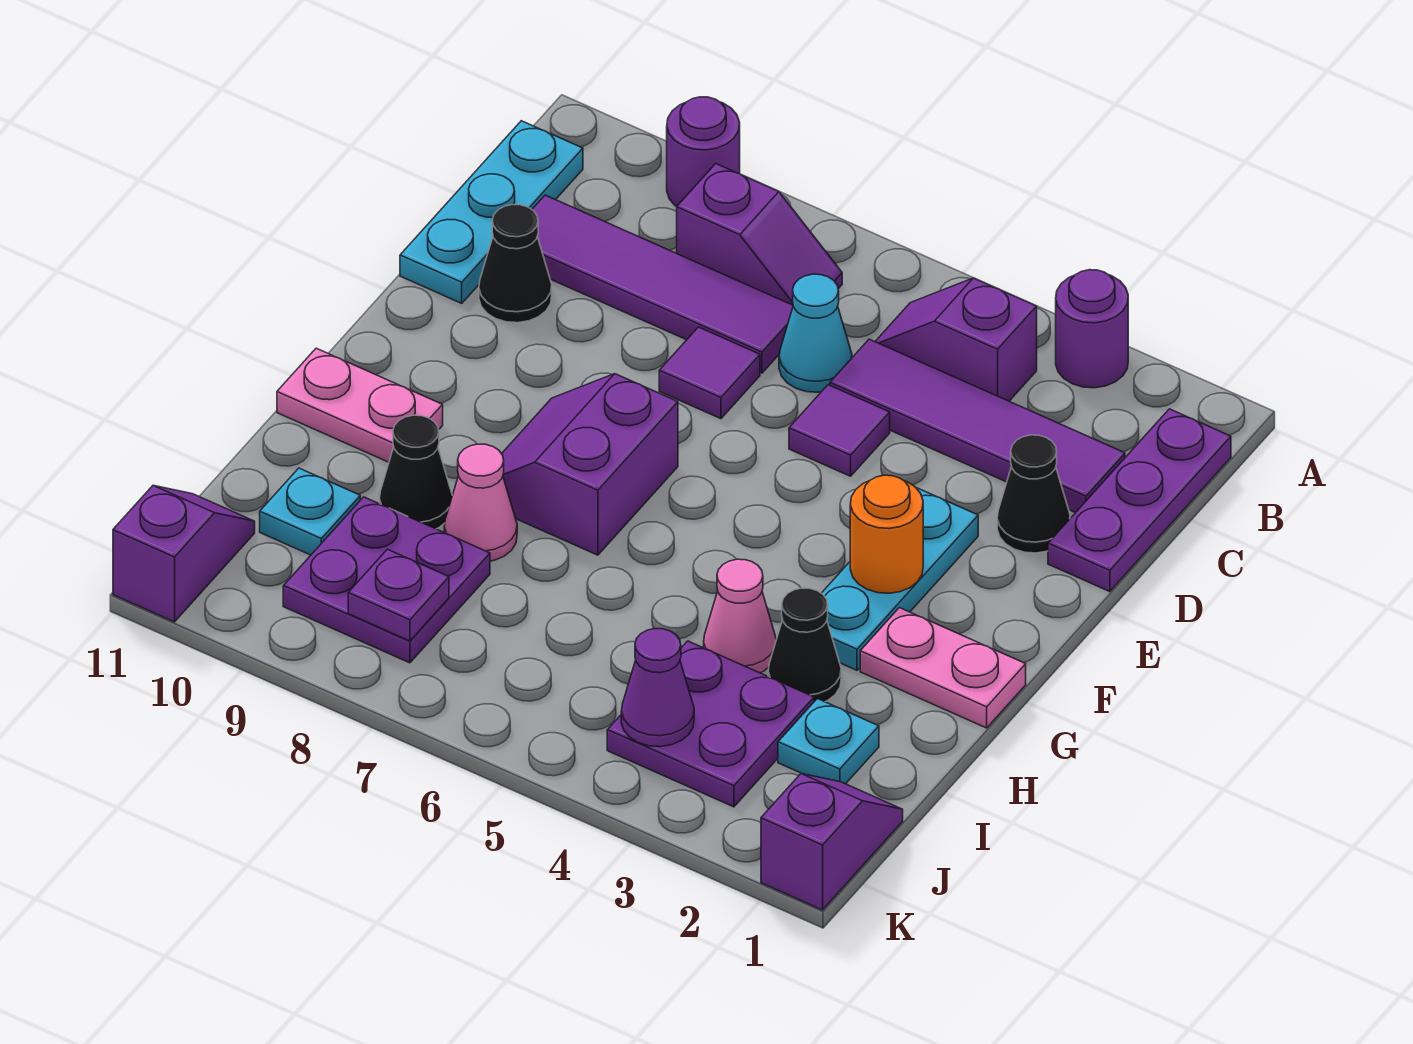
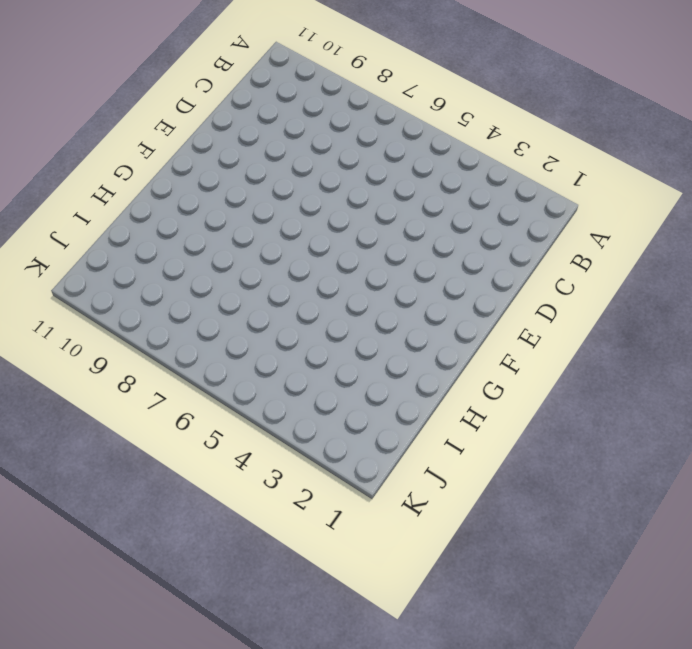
none -> purple round brick A3 level 1
none -> purple round brick A9 level 1
none -> purple plate B1:D1 level 1
none -> purple slope B4:B5 level 1 top 4

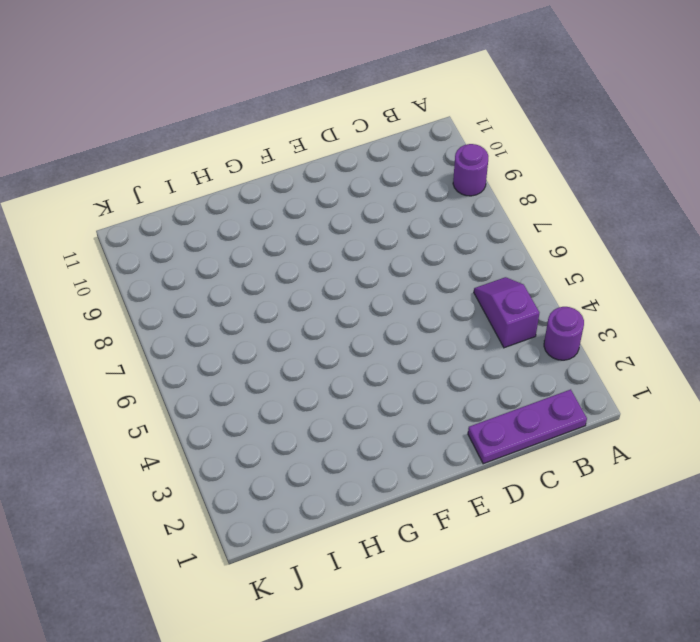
none -> purple slope B7:B8 level 1 top 8
none -> cyan plate B11:D11 level 1
none -> purple tile C2:C5 level 1
none -> cyan cone C6 level 1

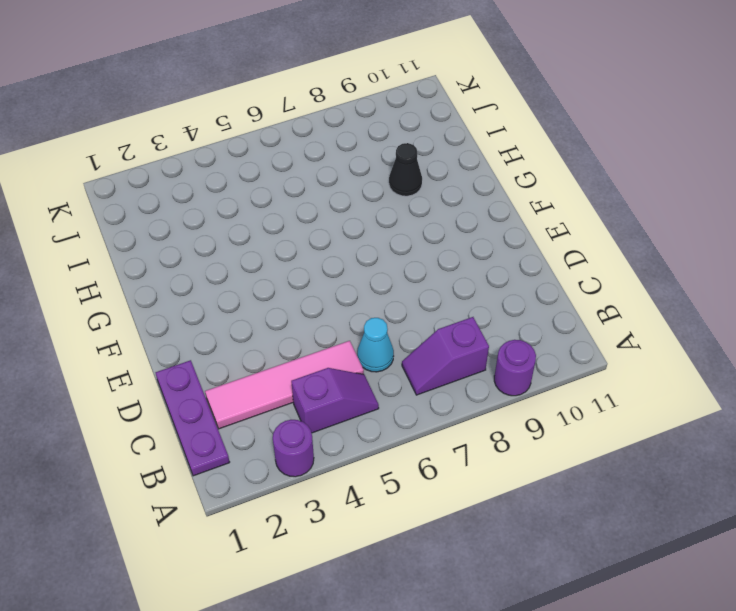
pink tile C2:C5 level 1 -> purple tile C2:C5 level 1
none -> cyan plate B11:D11 level 1
none -> purple tile C7:C10 level 1
none -> black cone D2 level 1
none -> purple tile D5 level 1

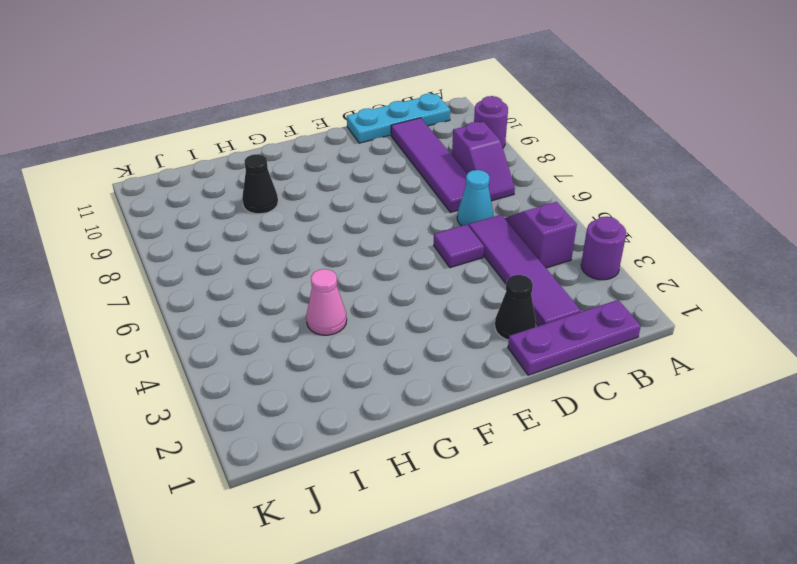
none -> purple tile D7 level 1
none -> black cone D10 level 1
none -> cyan plate E3:G3 level 1
none -> purple slope F7:G8 level 1 top 7

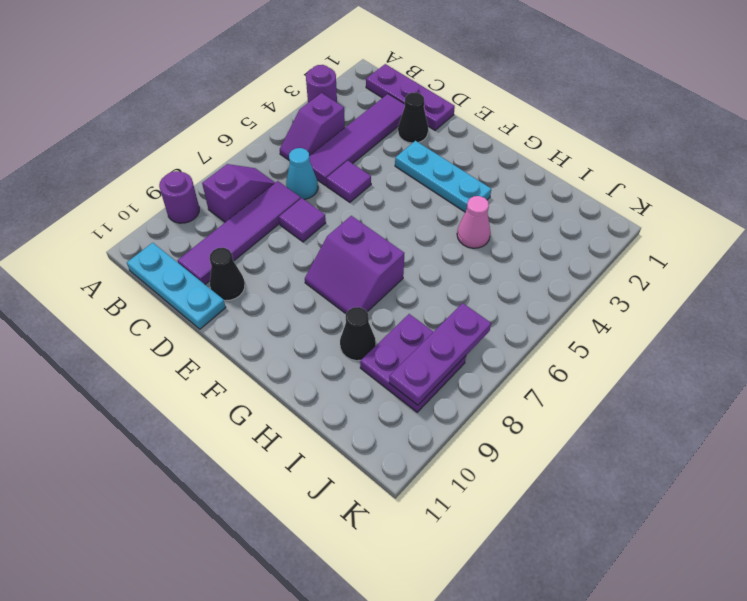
purple plate J7:J9 level 2 -> purple plate J8 level 2
none -> pink plate G1:G2 level 1
none -> pink plate G10:G11 level 1
none -> black cone H3 level 1
none -> pink cone H8 level 1

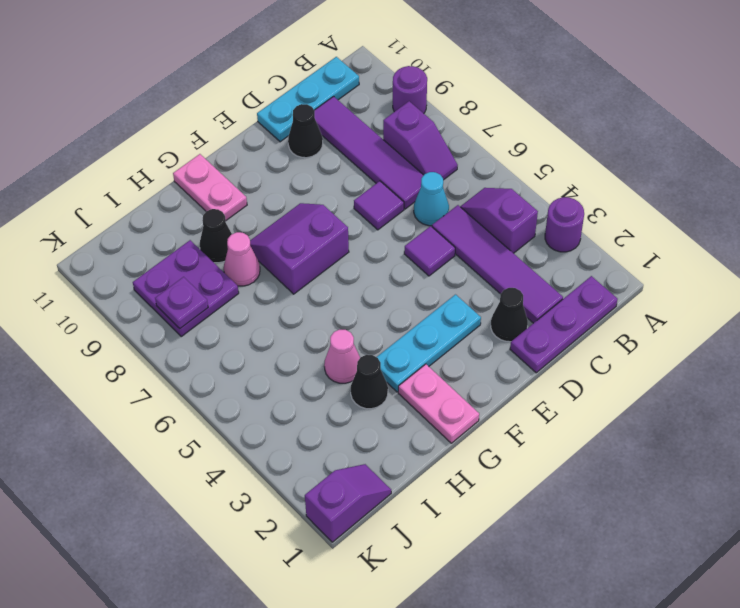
none -> cyan plate I2 level 1
none -> purple plate I3:J4 level 1
none -> cyan plate I10 level 1
none -> purple slope J11:K11 level 1 top K

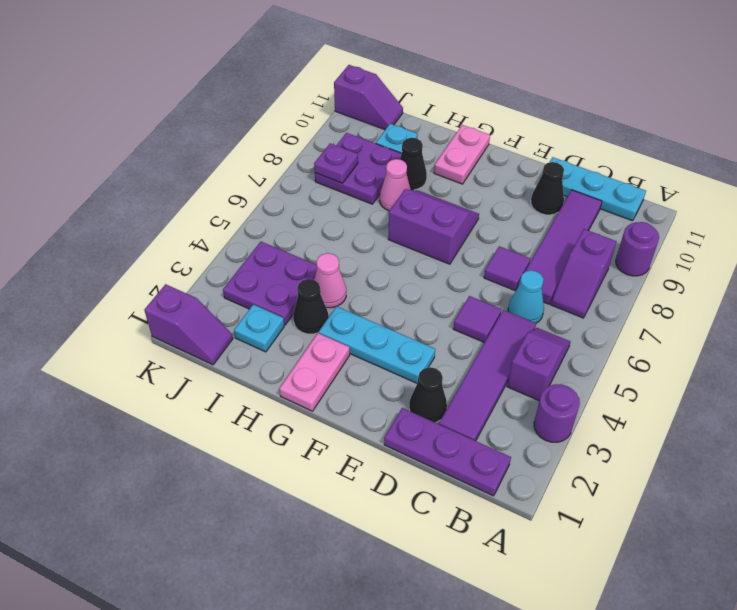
none -> orange round brick F3 level 2
none -> purple cone J4 level 2

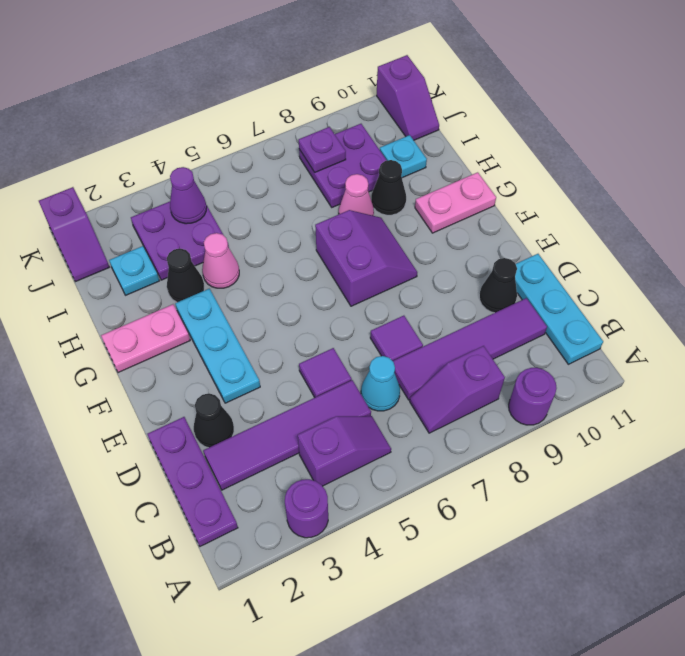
none -> orange round brick F3 level 2

